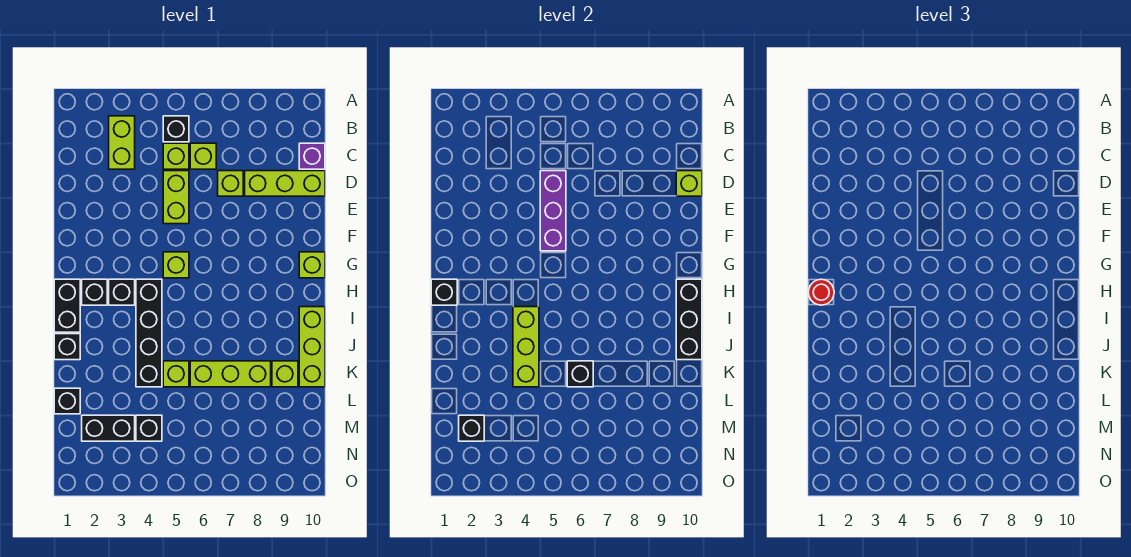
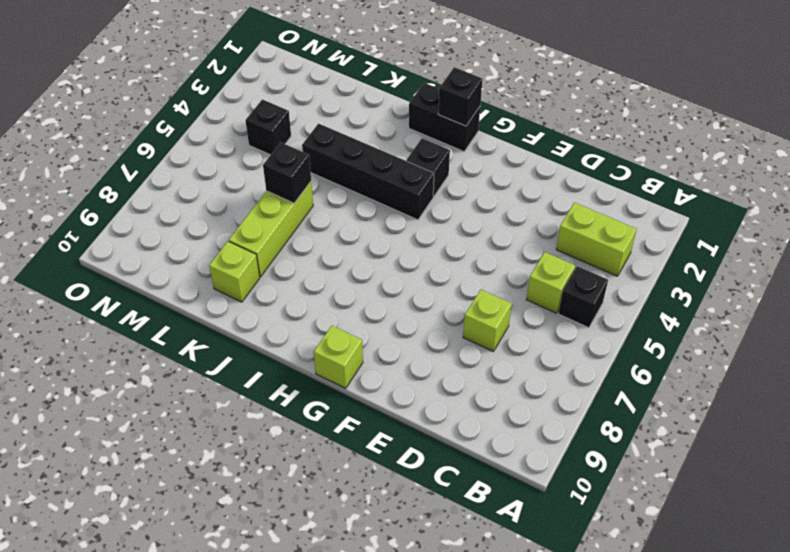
none -> lime brick C6 level 1
none -> purple brick C10 level 1
none -> lime brick D5:E5 level 1
none -> lime brick D8:D10 level 1

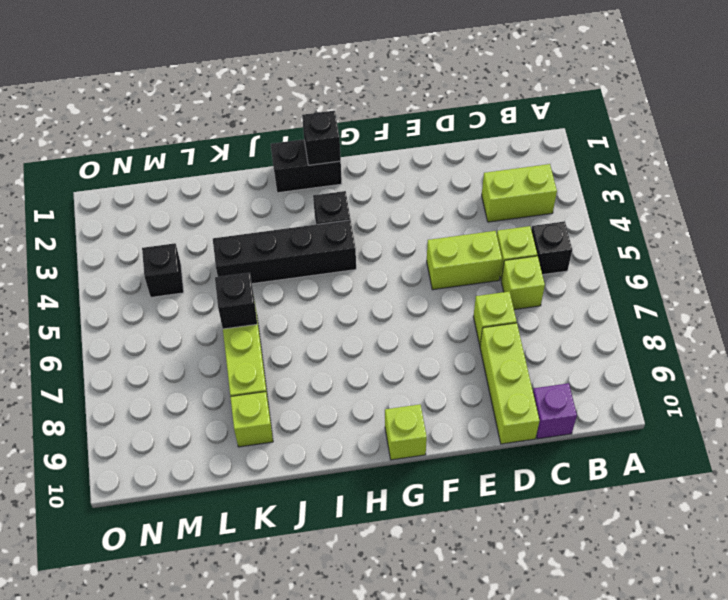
none -> lime brick G5 level 1
none -> black brick H2 level 1
none -> lime brick I10:K10 level 1
none -> black brick J1 level 1

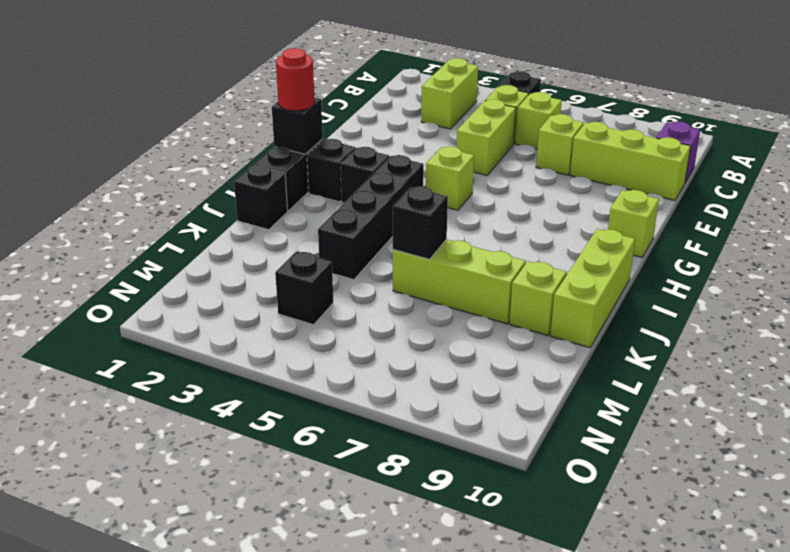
none -> lime brick K5 level 1
none -> black brick L1 level 1
none -> black brick M2:M3 level 1
none -> purple brick D5:F5 level 2

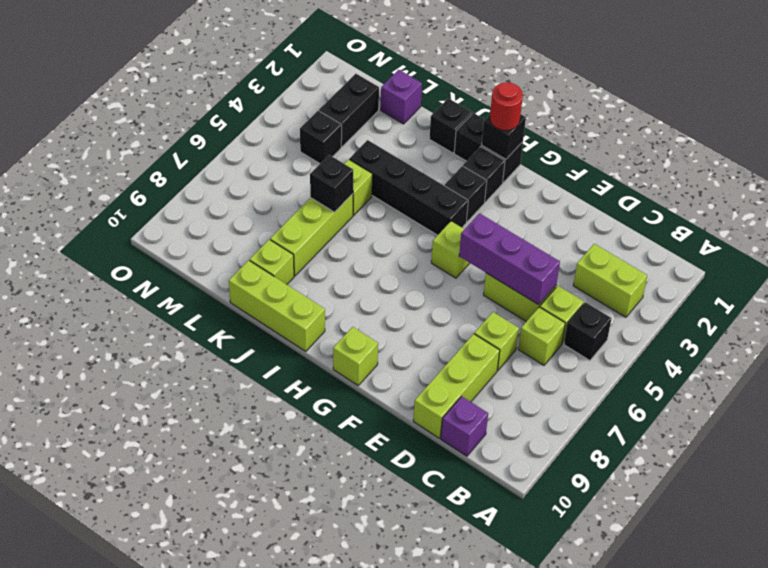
purple brick L1 level 1 -> black brick L1 level 1
none -> lime brick D10 level 2
none -> black brick H10:J10 level 2
none -> lime brick I4:K4 level 2
none -> black brick M2 level 2

